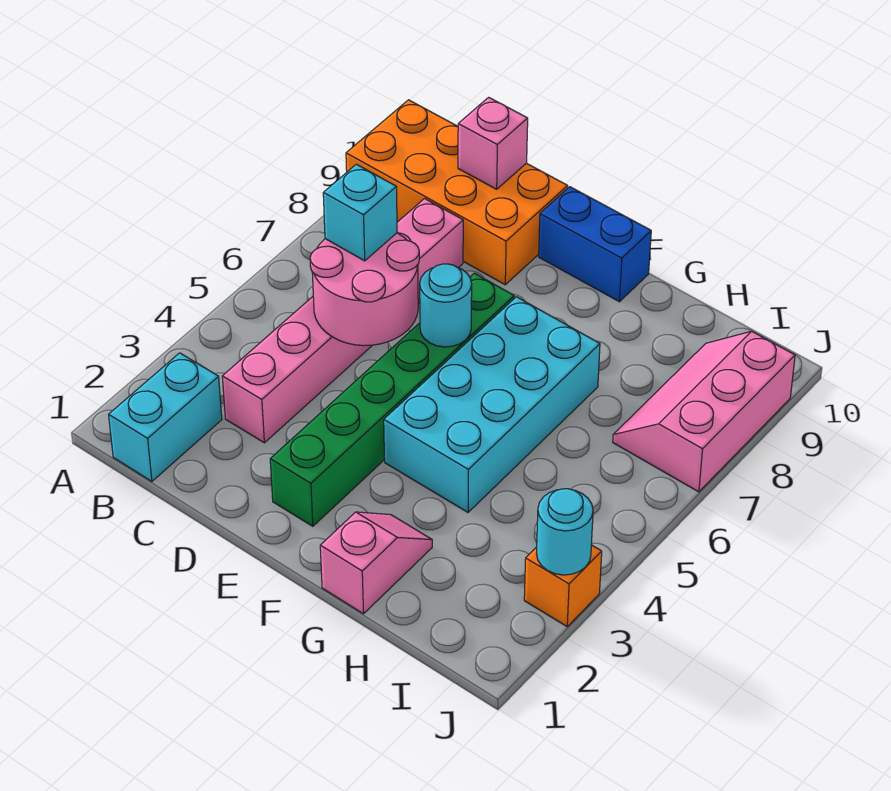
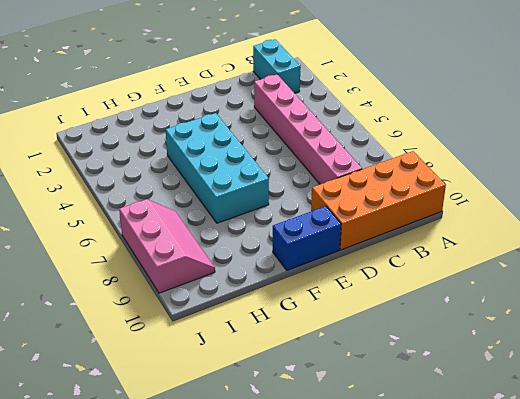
none -> green brick E2:E7 level 1
none -> pink slope G1:G2 level 1 top 1
none -> orange brick J3 level 1

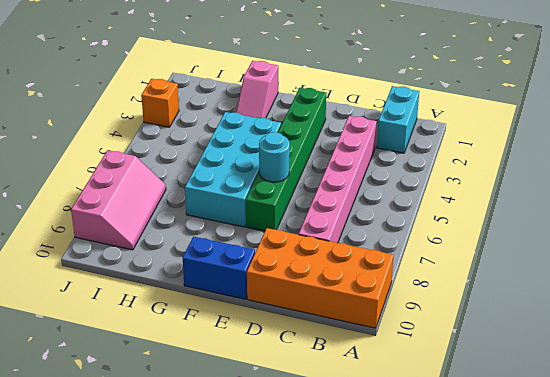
none -> pink round brick C5:D6 level 2
none -> pink brick C10 level 2
none -> cyan round brick J3 level 2

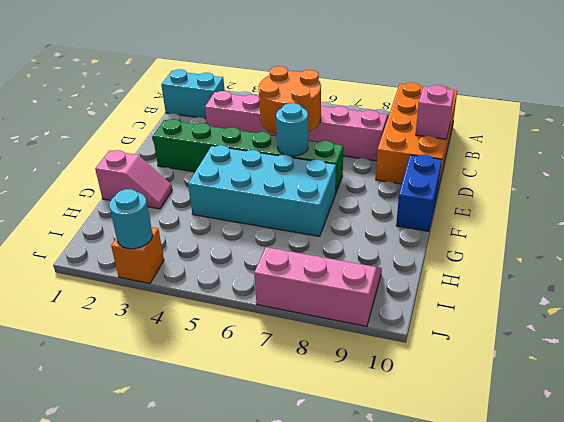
orange round brick C5:D6 level 2 -> pink round brick C5:D6 level 2
none -> cyan brick C6 level 3

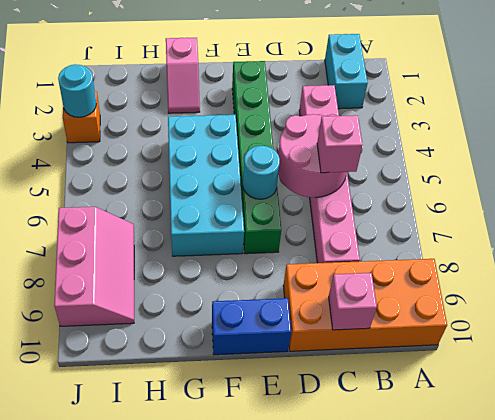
pink brick C6 level 3 -> cyan brick C6 level 3

